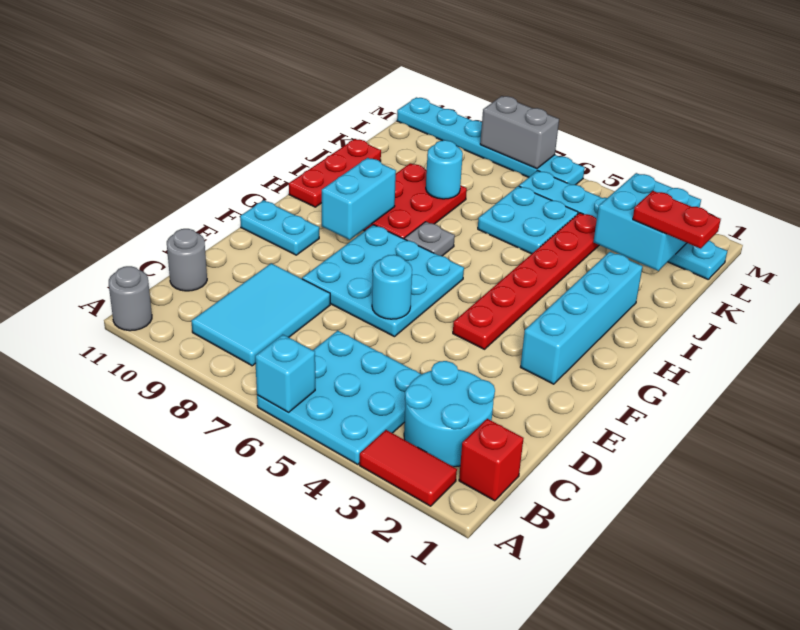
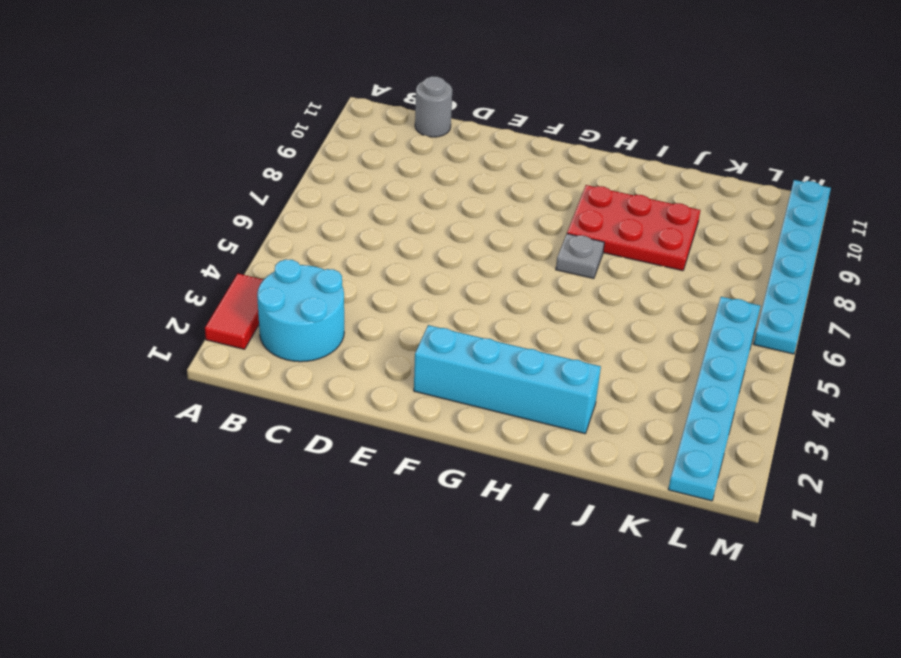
none -> cyan plate A4:C6 level 1
none -> grey round brick A11 level 1
none -> red brick B1 level 1

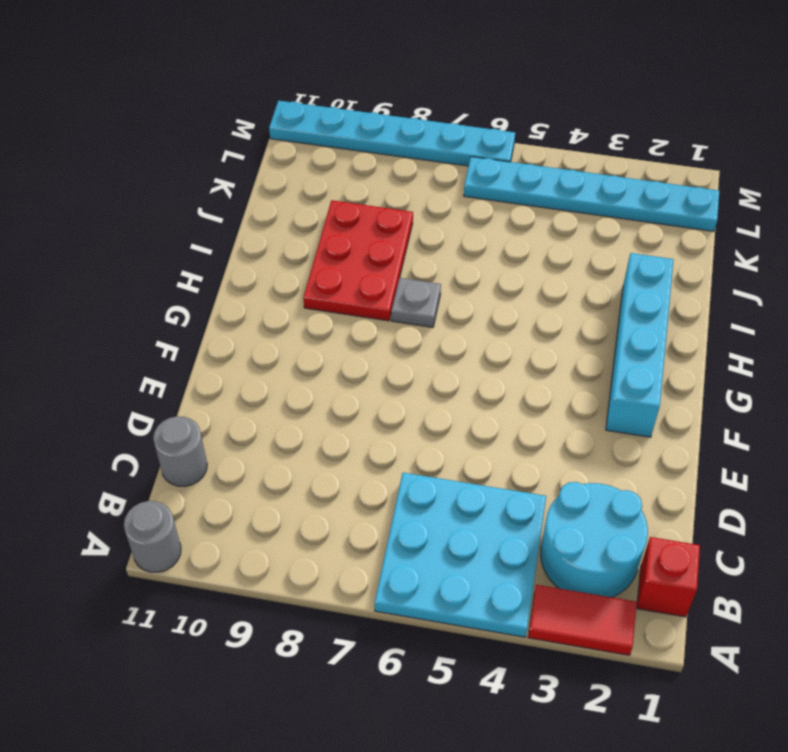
none -> cyan tile B8:D9 level 1
none -> cyan plate E6:G8 level 1
none -> red plate F4:K4 level 1

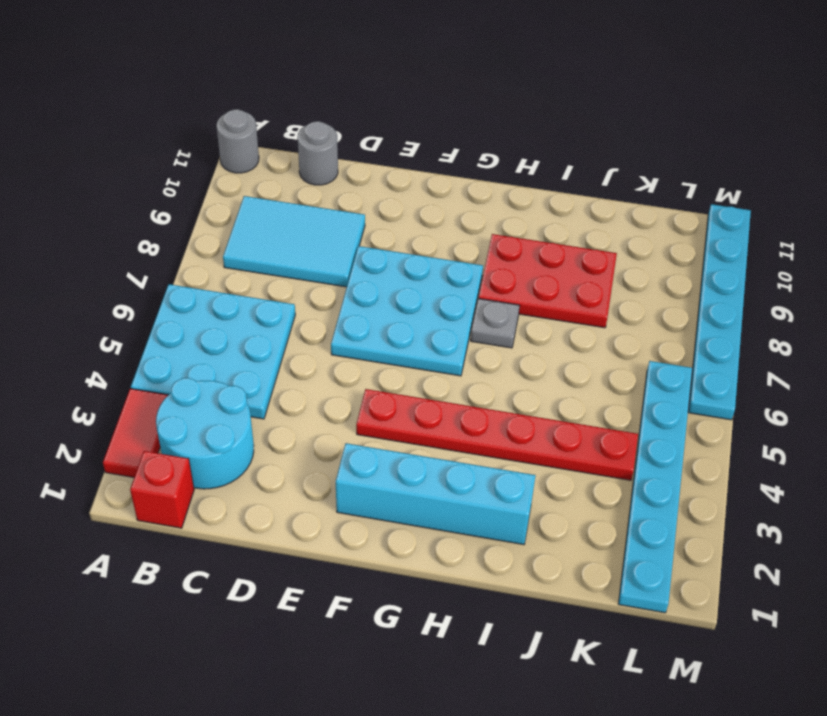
none -> cyan plate F10:F11 level 1
none -> red plate H11:J11 level 1
none -> cyan plate J5:K6 level 1

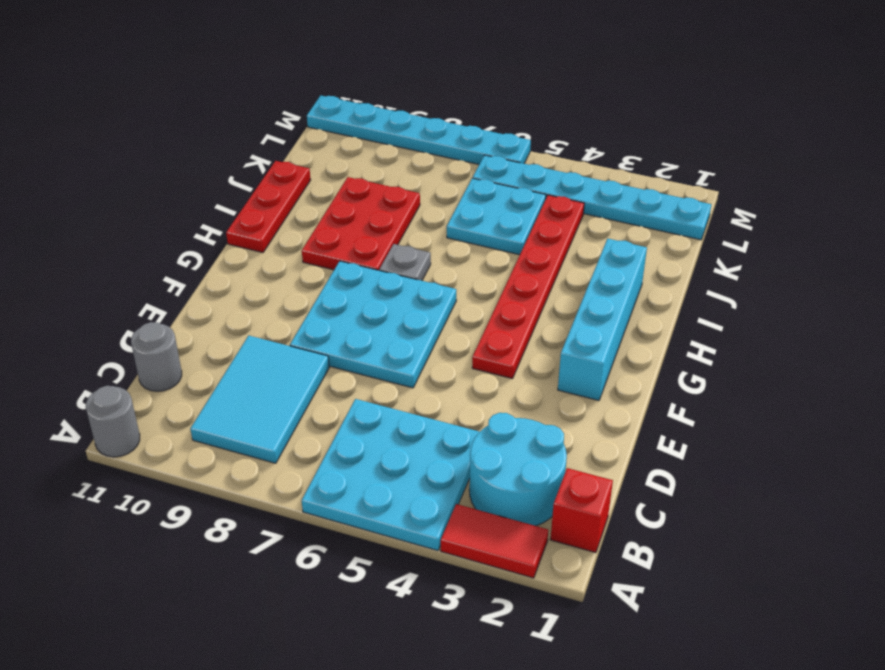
none -> cyan plate F10:F11 level 1
none -> cyan brick A6 level 2
none -> cyan round brick E6 level 2

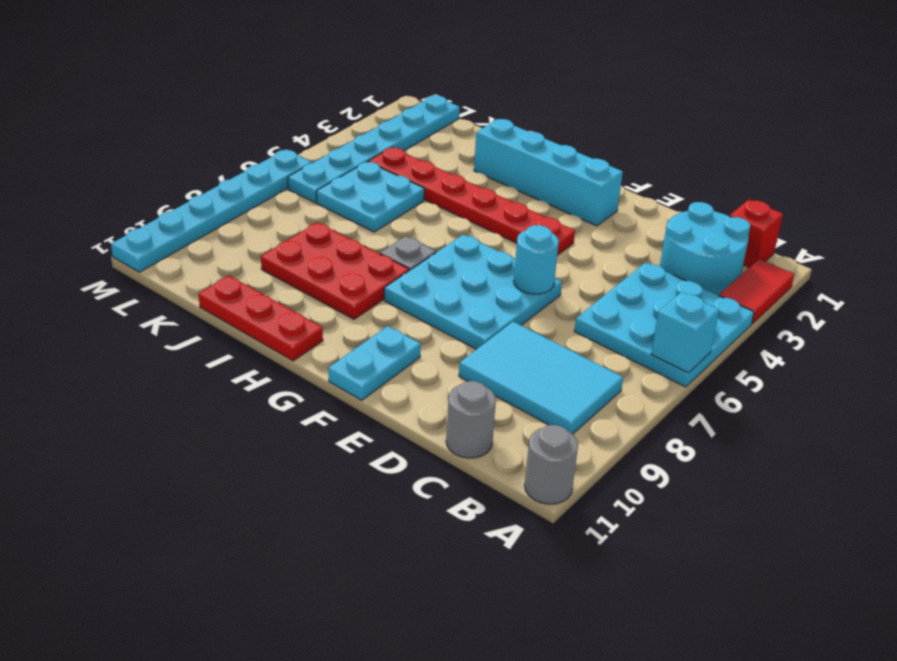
none -> cyan brick G9:H9 level 2
none -> cyan round brick J8 level 2
none -> cyan brick K2:L3 level 2

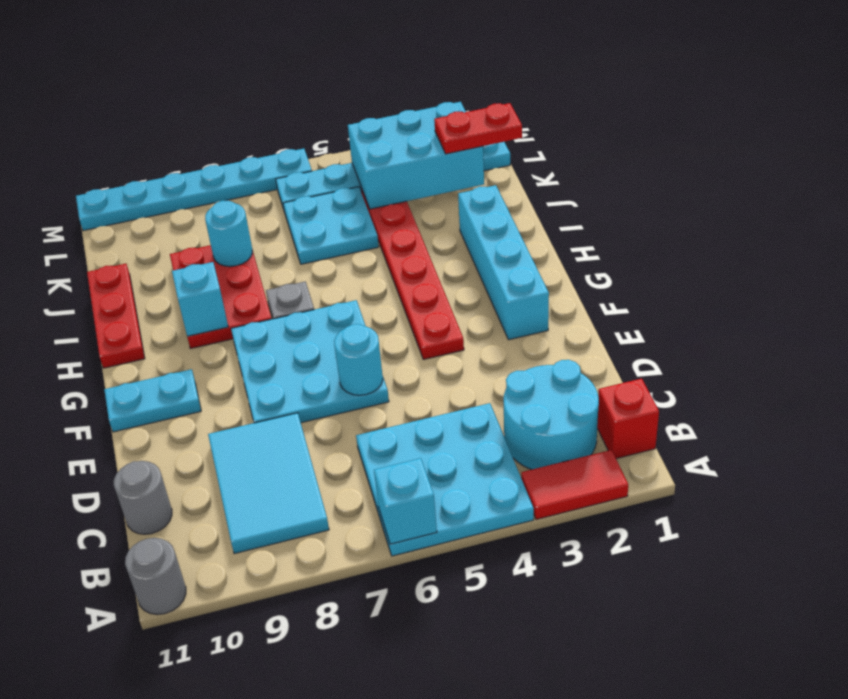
cyan brick H9 level 2 -> cyan brick G9:H9 level 2
cyan brick K2:L4 level 2 -> cyan brick K2:L3 level 2
none -> grey brick M7:M8 level 2

